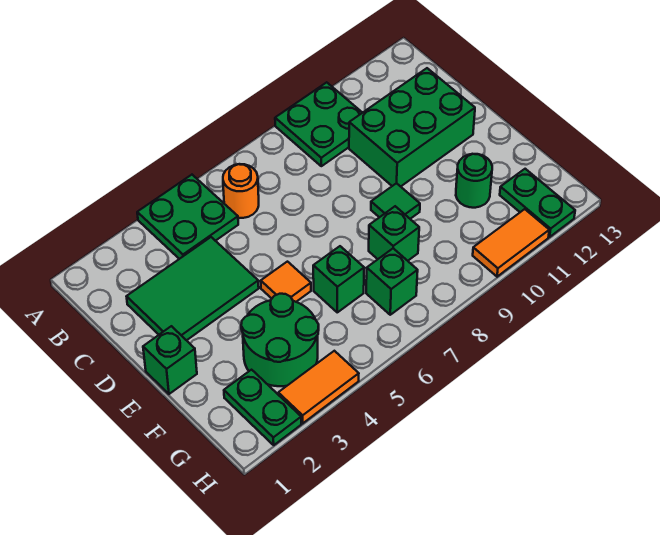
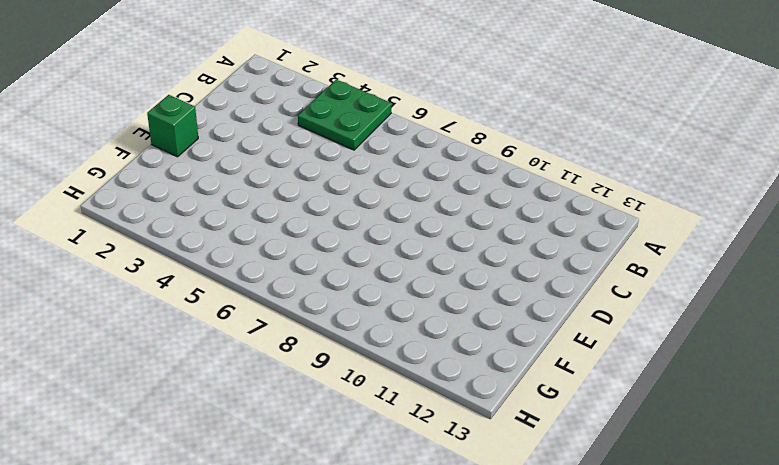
none -> green plate A9:B10 level 1
none -> orange round brick B6 level 1
none -> green tile C2:D4 level 1

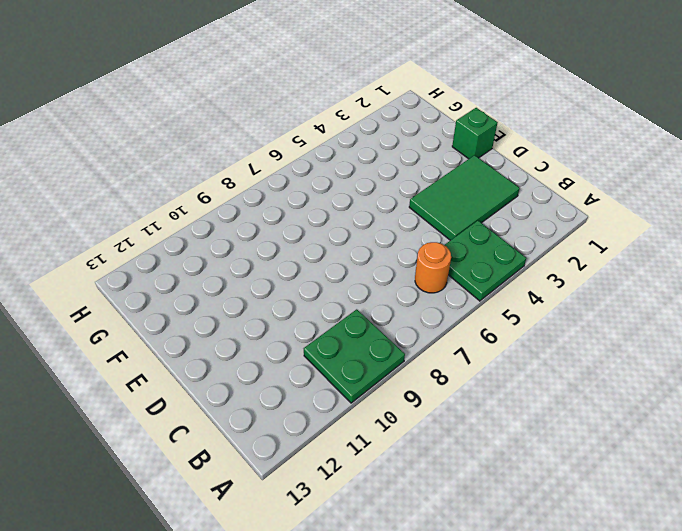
none -> green brick C10:D12 level 1
none -> orange tile E5 level 1
none -> green tile E9 level 1

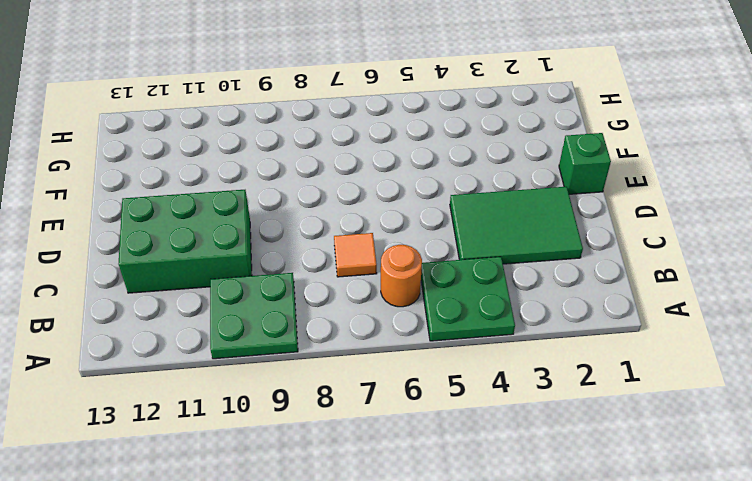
orange tile C7 level 1 -> orange tile E5 level 1
none -> green tile E9 level 1
none -> green round brick F3:G4 level 1
none -> green brick F6 level 1

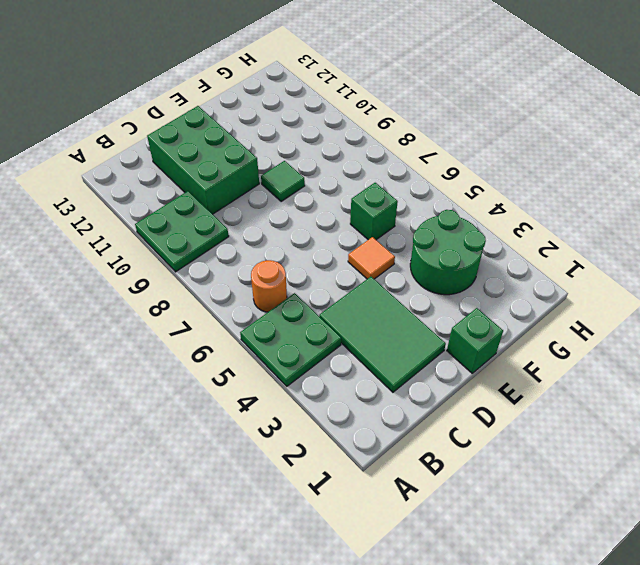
none -> green brick F8 level 1
none -> green round brick F11 level 1
none -> green plate G2:H2 level 1

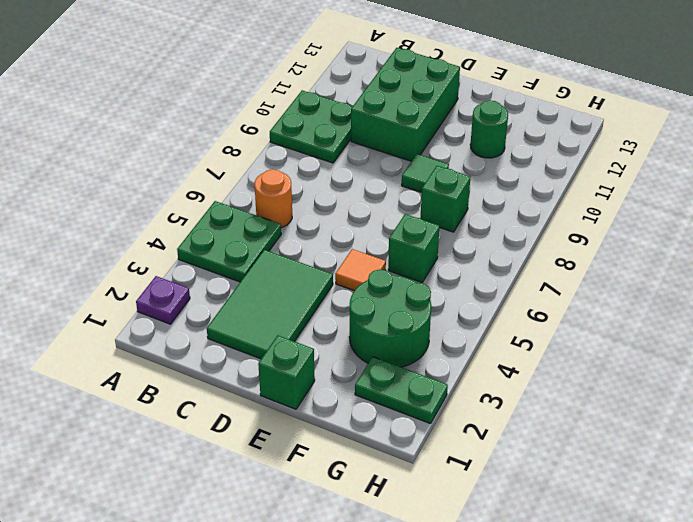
purple plate A2 level 1 -> none
none -> green brick G7 level 1
none -> green plate G12:H12 level 1
none -> orange tile H3:H4 level 1

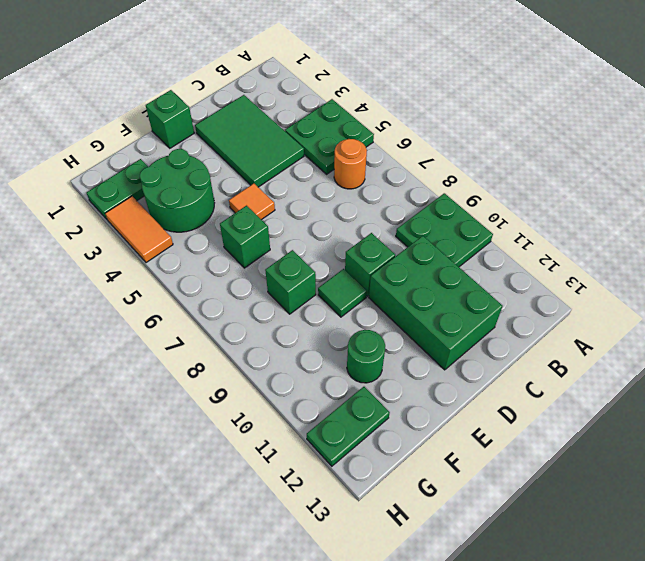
green brick D9 level 1 -> green brick G7 level 1
none -> orange tile H10:H11 level 1

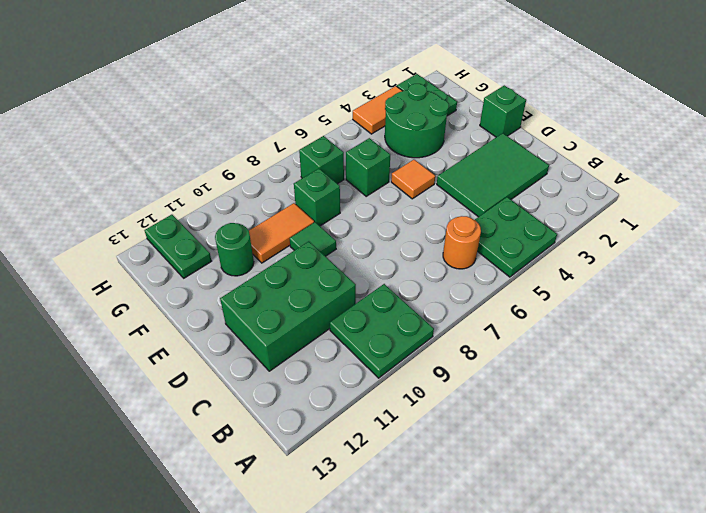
orange tile F9:F10 level 1 -> orange tile H10:H11 level 1

